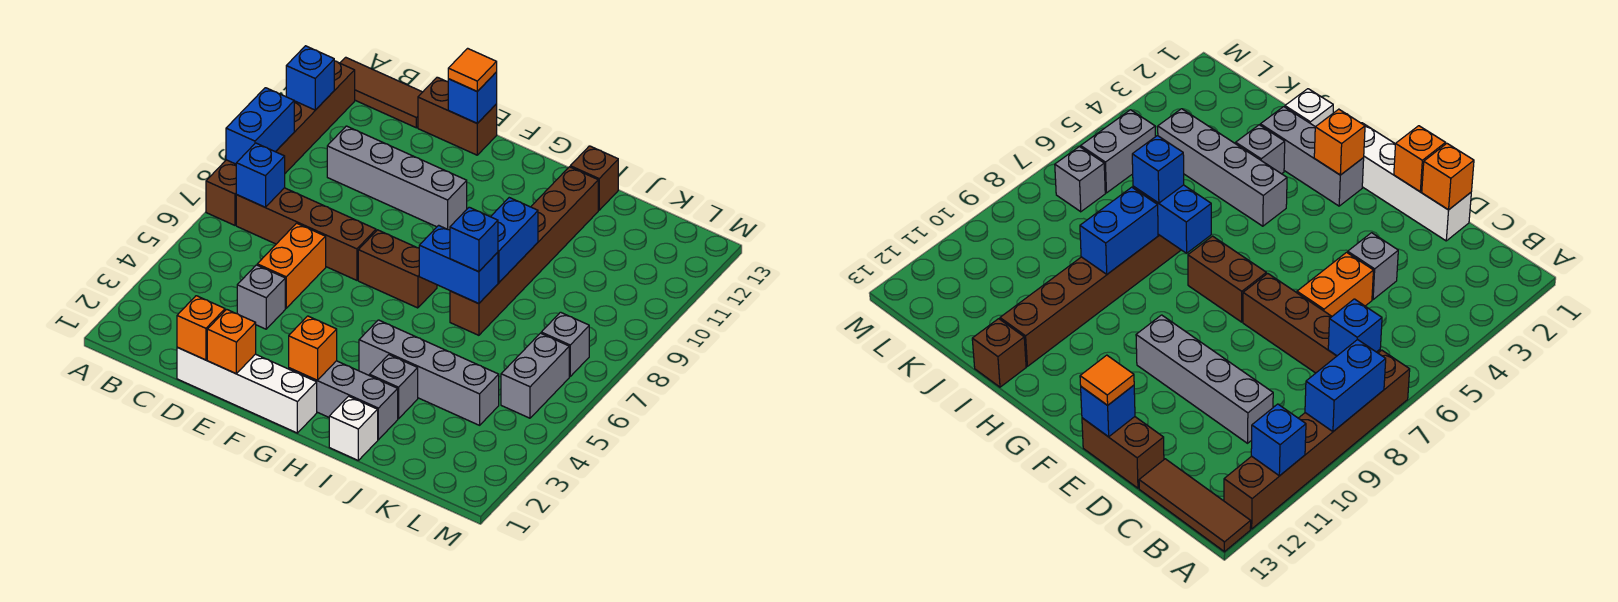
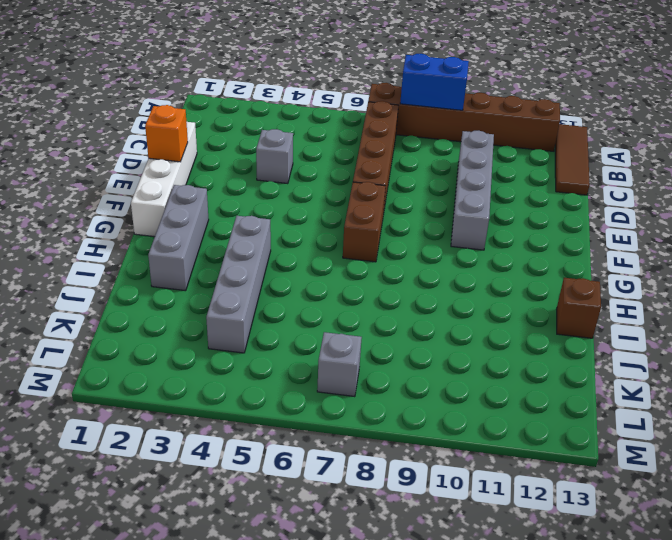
none -> orange brick D5:D6 level 1
none -> brown brick D13:E13 level 1
none -> white brick I1 level 1

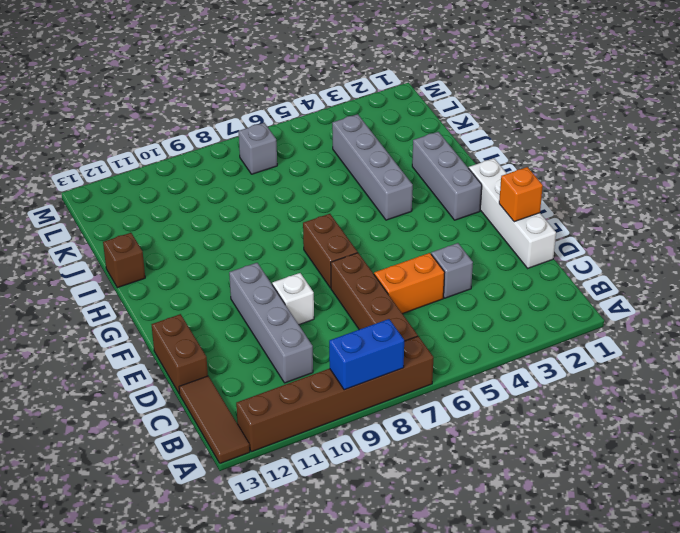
white brick E9 level 1 -> white brick I1 level 1
none -> grey brick I3 level 1
none -> brown brick I7:I12 level 1
none -> grey brick L5:L6 level 1

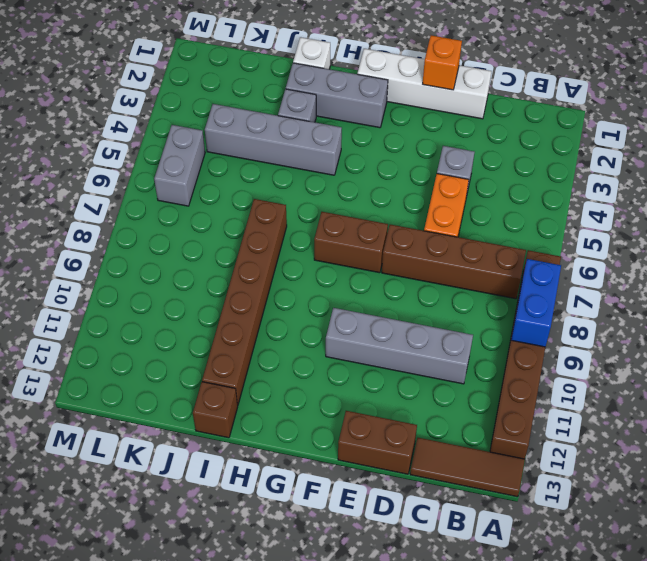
none -> grey brick L7 level 1
none -> blue brick A11 level 2
none -> blue brick B7 level 2

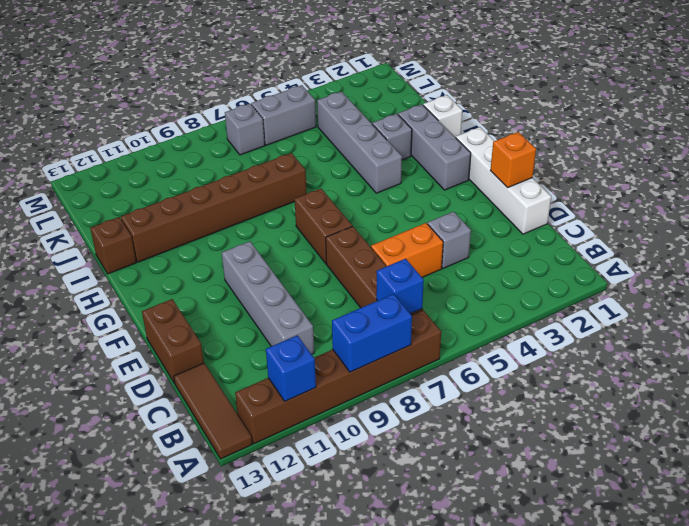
none -> orange brick D1 level 2
none -> blue brick E13 level 2
none -> orange brick G2 level 2

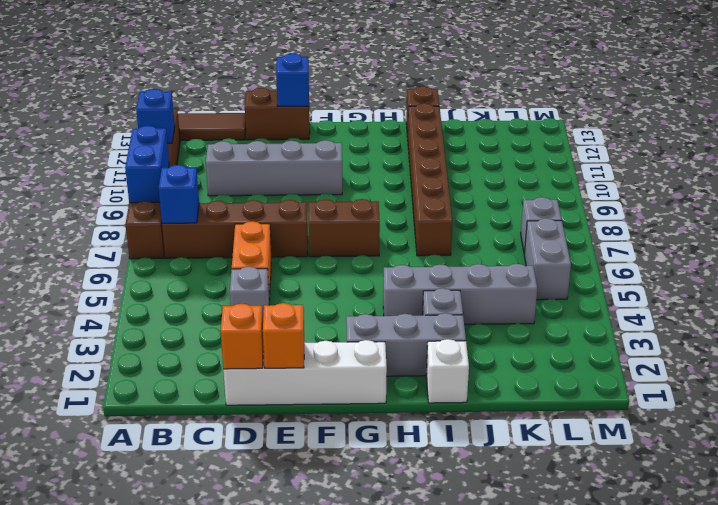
none -> orange brick G2 level 2
none -> blue brick H7:I7 level 2
none -> blue brick I8:I9 level 2

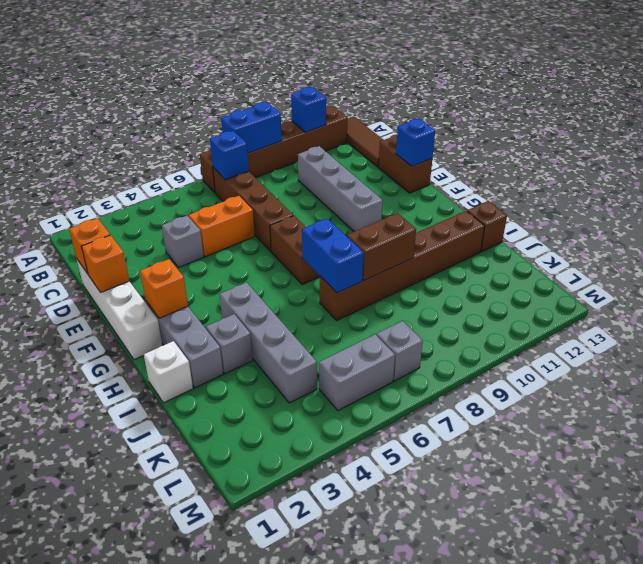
brown brick I8:I9 level 2 -> blue brick I8:I9 level 2
none -> orange tile E13 level 3
none -> blue brick I7 level 3

